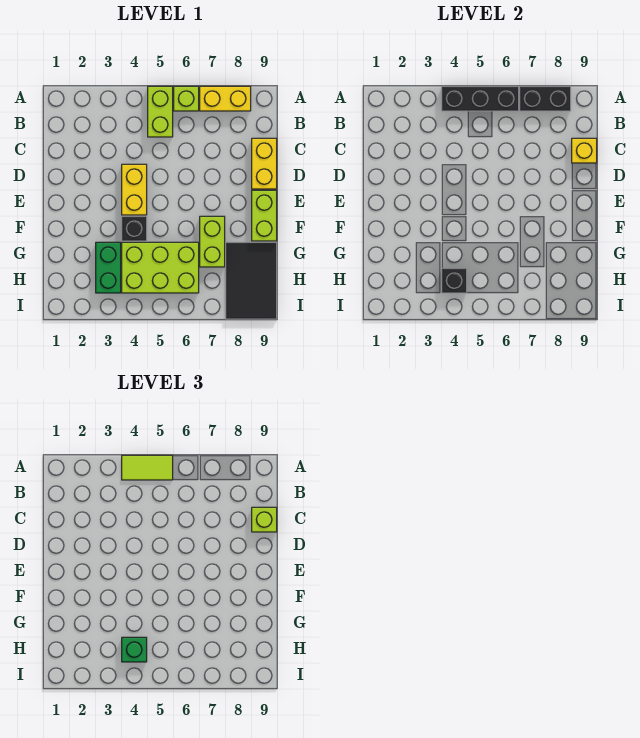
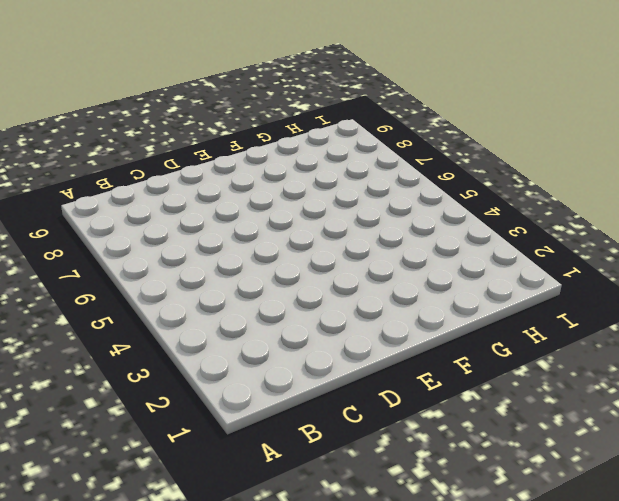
none -> lime brick A5:B5 level 1
none -> lime brick A6 level 1
none -> yellow brick A7:A8 level 1

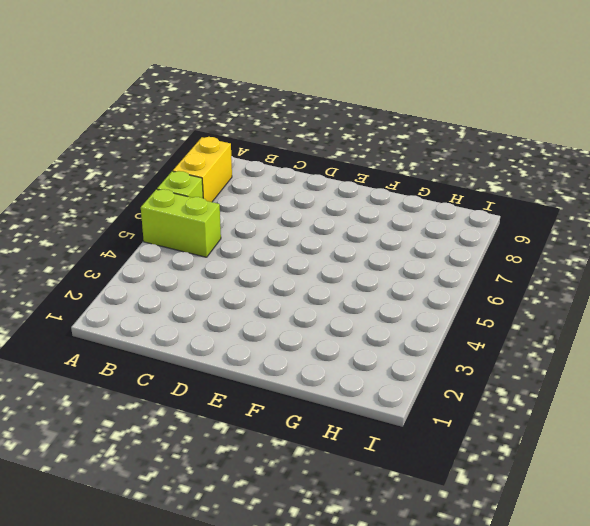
none -> yellow brick C9:D9 level 1
none -> yellow brick D4:E4 level 1
none -> lime brick E9:F9 level 1

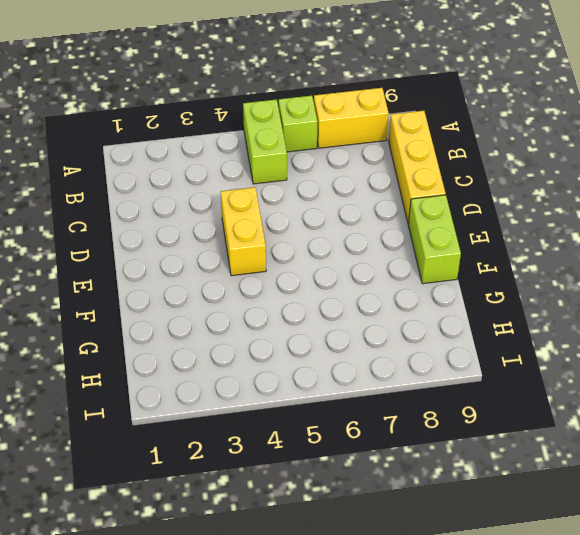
yellow brick B9:D9 level 1 -> yellow brick C9:D9 level 1
none -> black brick F4 level 1
none -> lime brick F7:G7 level 1
none -> green brick G3:H3 level 1

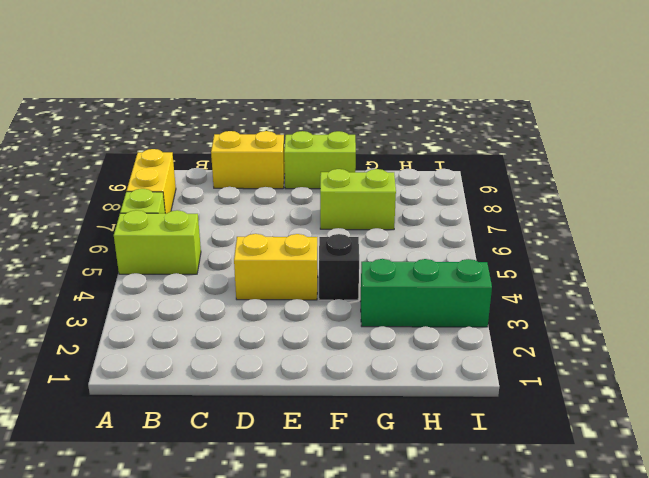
green brick G3:I3 level 1 -> green brick G3:H3 level 1
none -> lime brick G4:H6 level 1
none -> black tile G8:I9 level 1
none -> black brick A4:A6 level 2

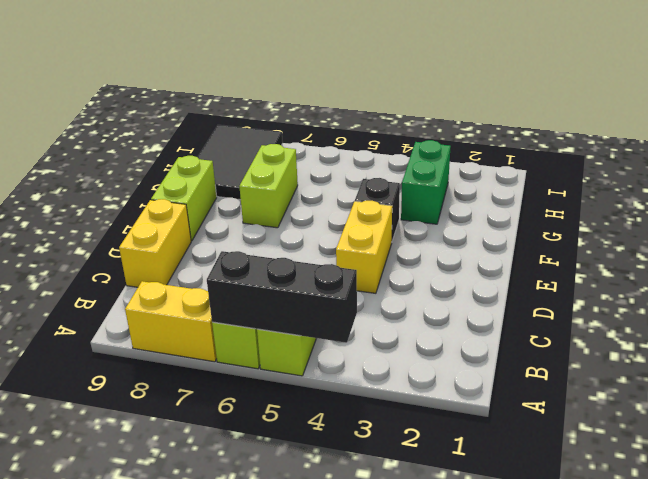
none -> lime brick G4:H6 level 1
none -> black brick A7:A8 level 2
none -> yellow brick C9 level 2

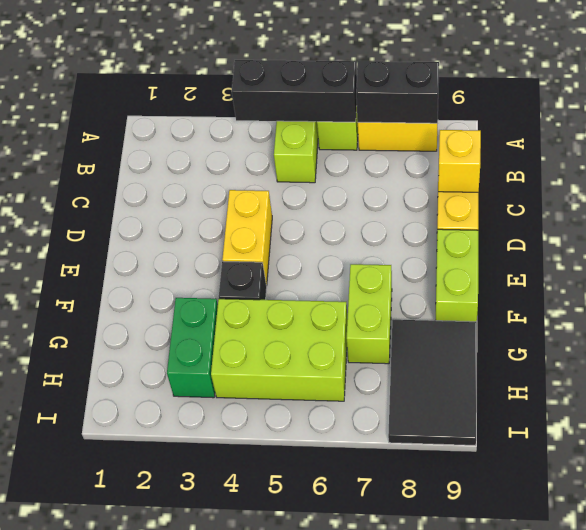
none -> black brick H4 level 2
none -> lime tile A4:A5 level 3
none -> lime brick C9 level 3

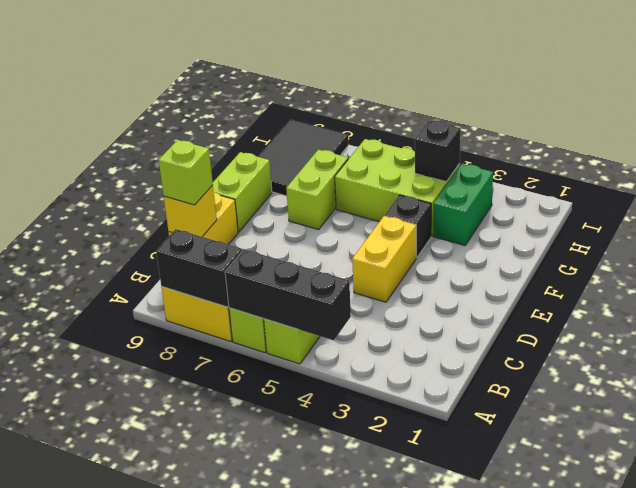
none -> lime tile A4:A5 level 3
none -> green brick H4 level 3

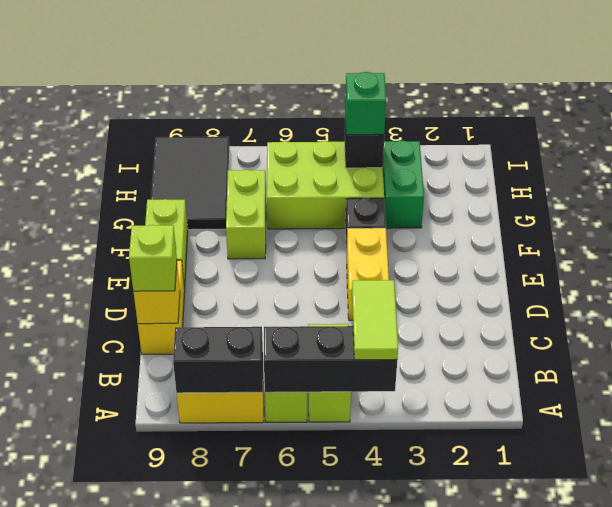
lime tile A4:B4 level 3 -> lime tile A4:A5 level 3

